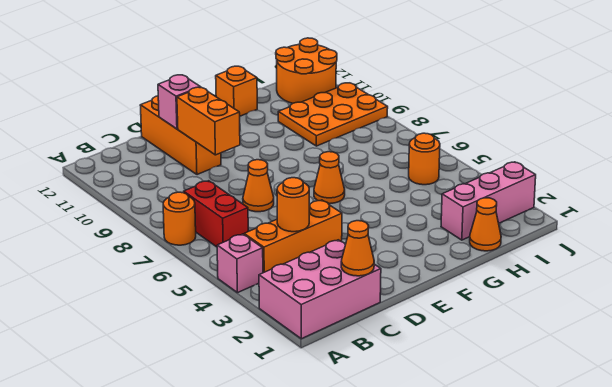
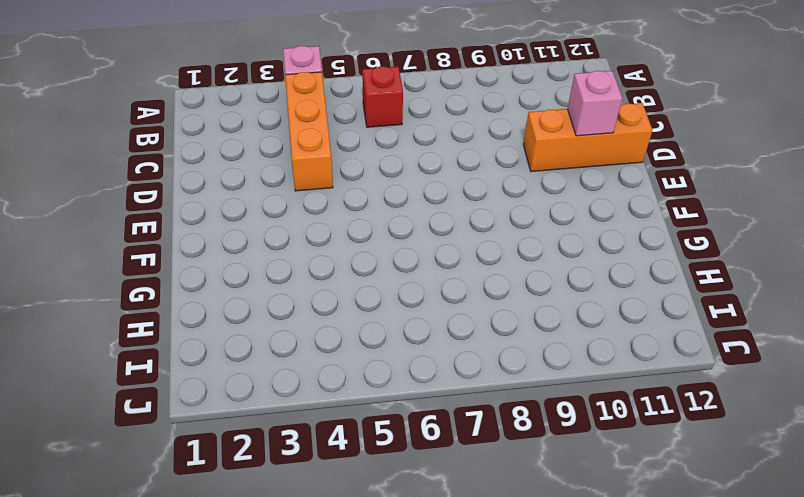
red brick B6 level 1 -> red brick B6:B7 level 1
none -> pink brick A1:C2 level 1
none -> orange round brick A7 level 1
none -> orange cone D7 level 1

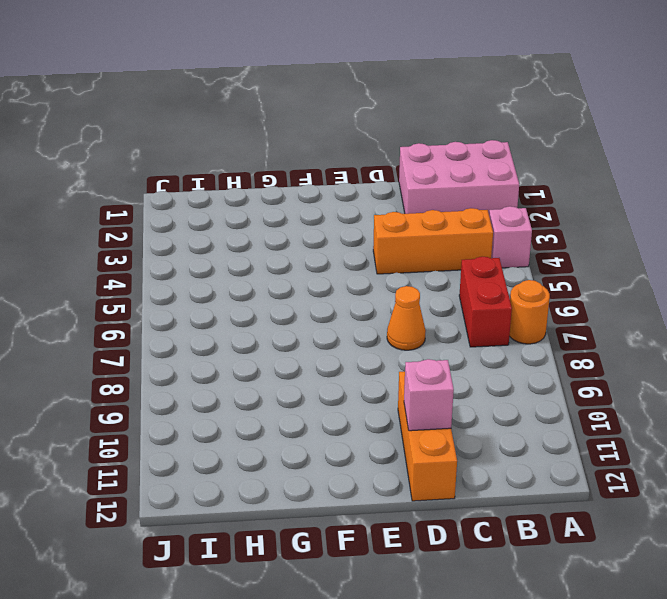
none -> orange cone F6 level 1
none -> orange brick G12 level 1
none -> orange cone H1 level 1

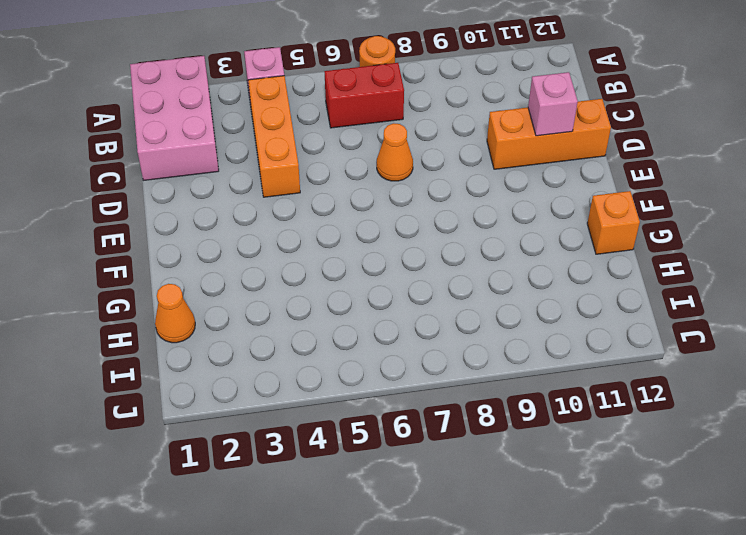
none -> orange cone F6 level 1
none -> pink brick H2:J2 level 1
none -> orange plate H9:J10 level 1

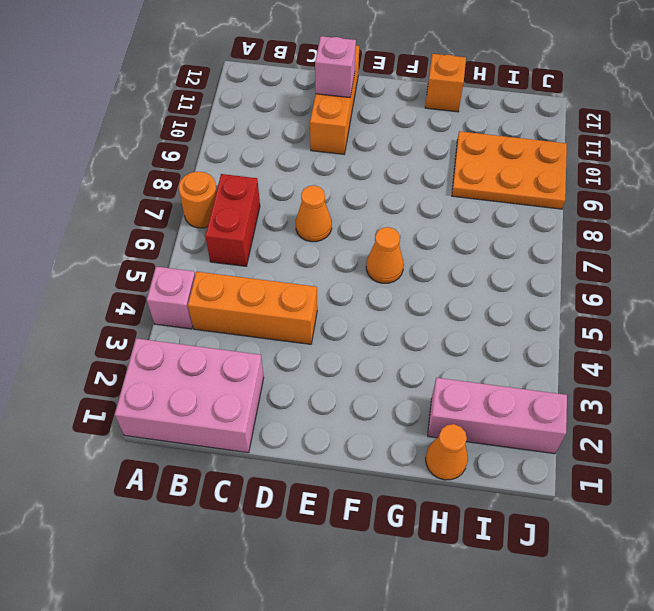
none -> orange round brick I5 level 1
none -> orange round brick I11:J12 level 1
none -> orange cone C1 level 2

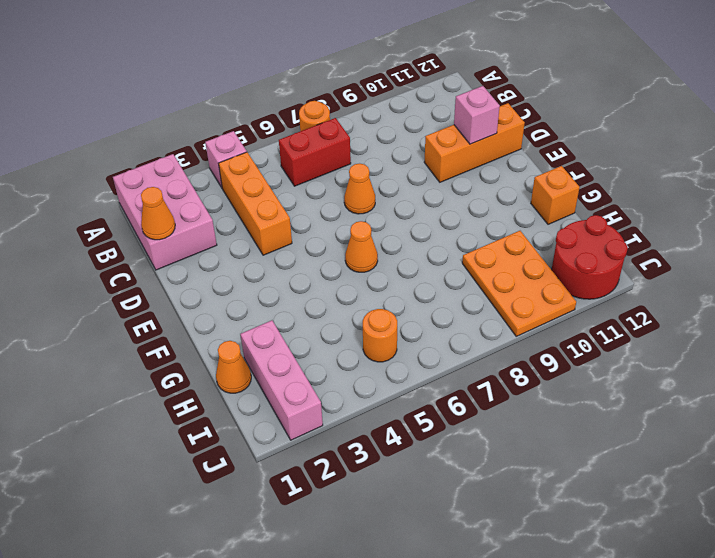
red round brick I11:J12 level 1 -> orange round brick I11:J12 level 1
none -> orange round brick C4 level 2
none -> orange brick D9:D10 level 2

